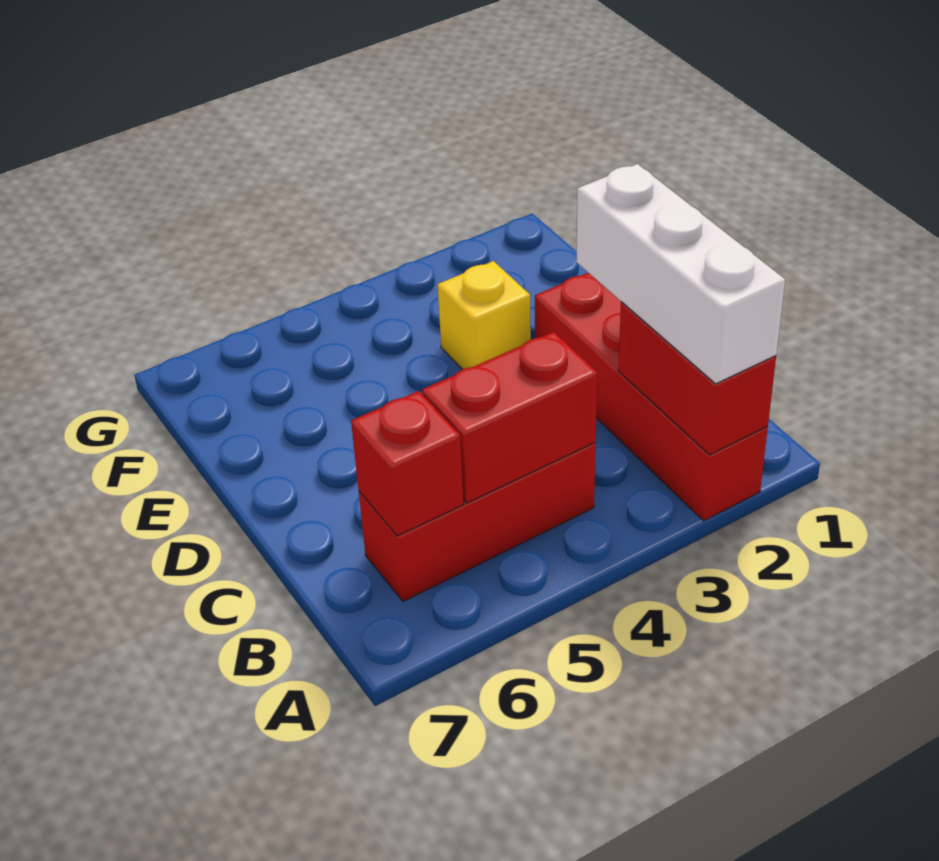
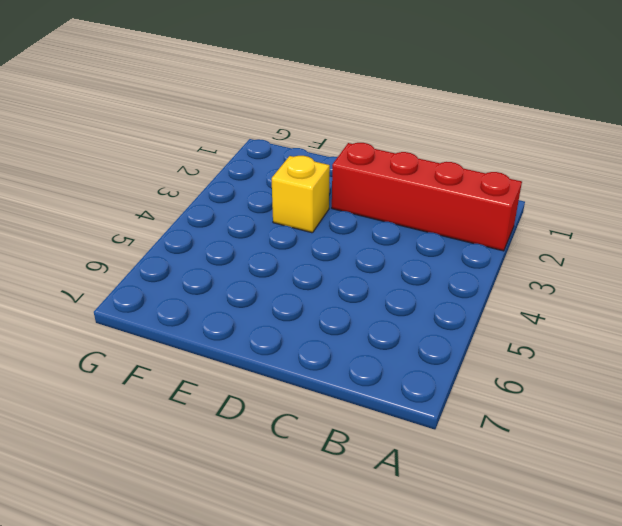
none -> red brick B4:B6 level 1
none -> red brick A2:B2 level 2

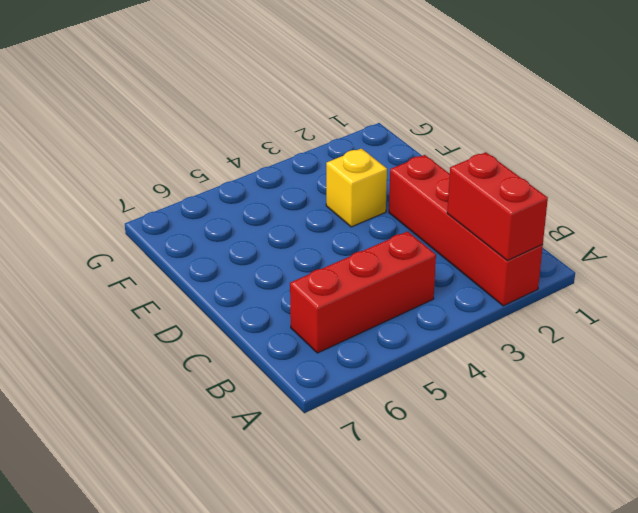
none -> red brick B4:B5 level 2
none -> red brick B6 level 2

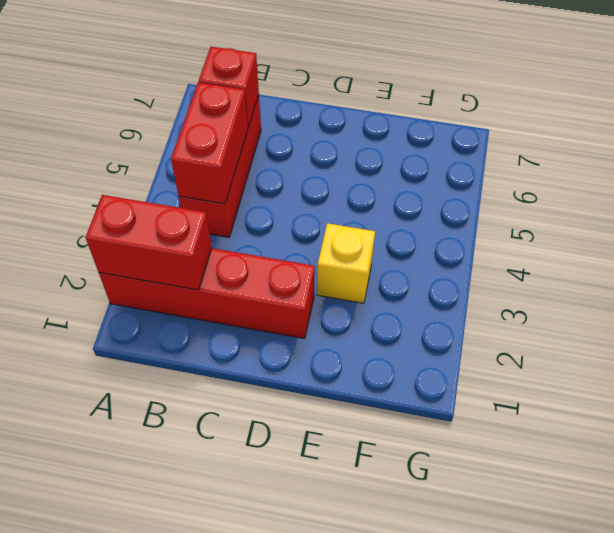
none -> white brick A2:C2 level 3

